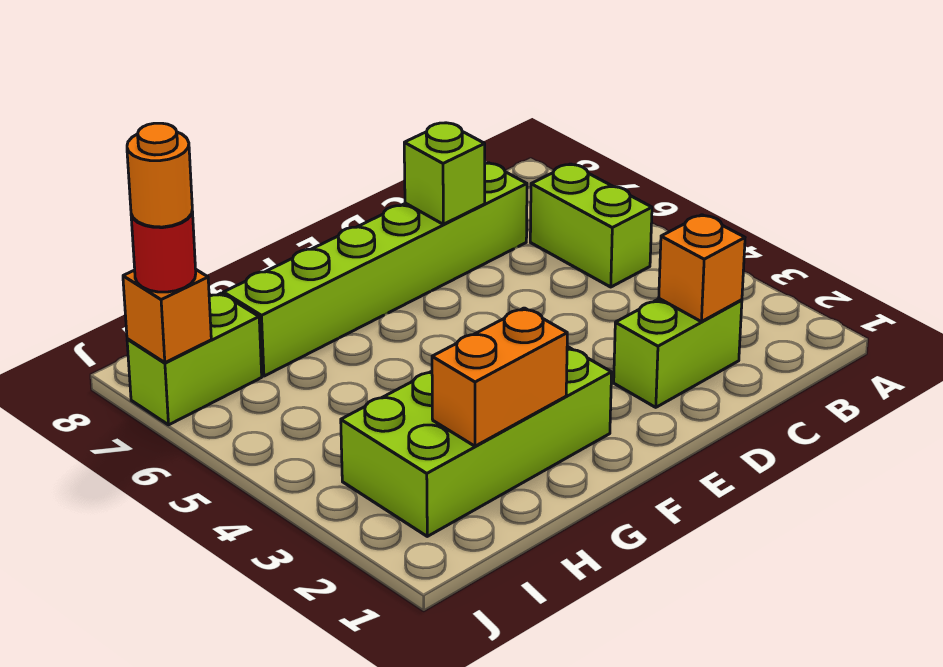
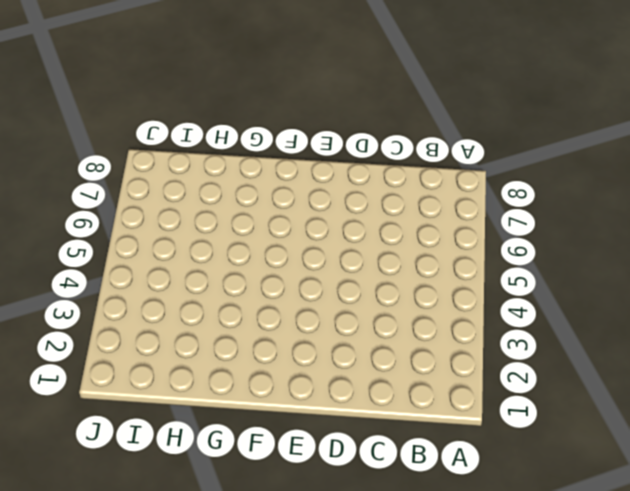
none -> lime brick B5:B6 level 1
none -> lime brick C2:D2 level 1

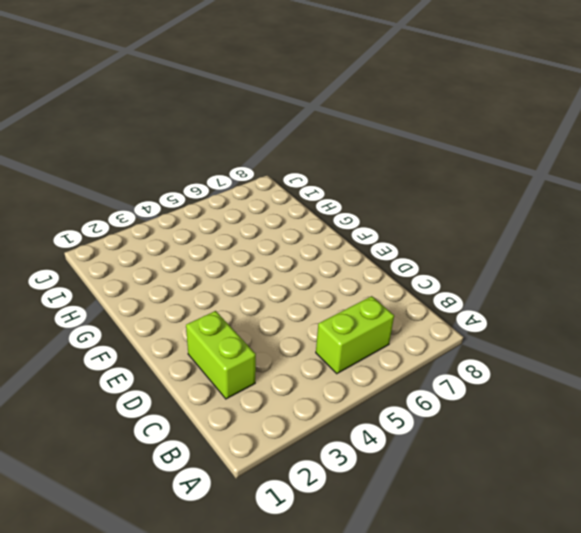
none -> lime brick C7:H7 level 1
none -> lime brick F2:I3 level 1

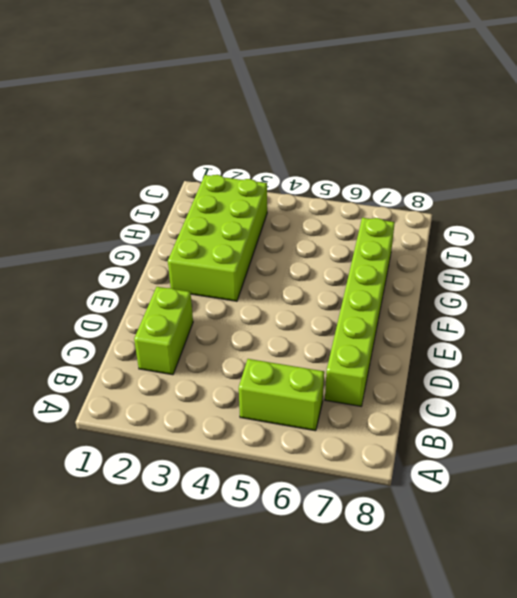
none -> lime brick I7:J7 level 1
none -> orange brick C2 level 2

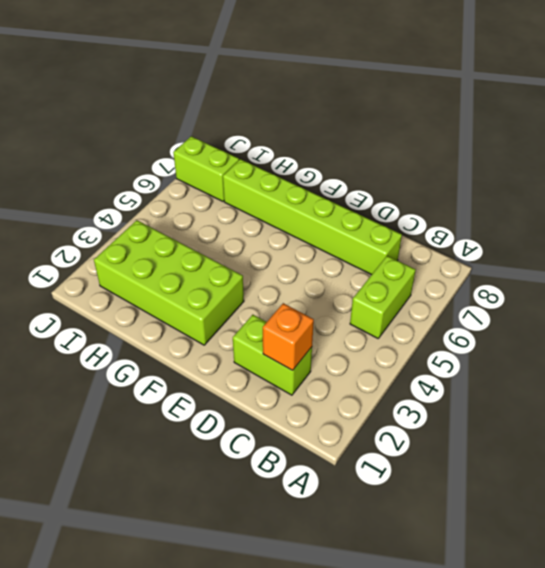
none -> lime brick D7 level 2
none -> orange brick G2:H2 level 2

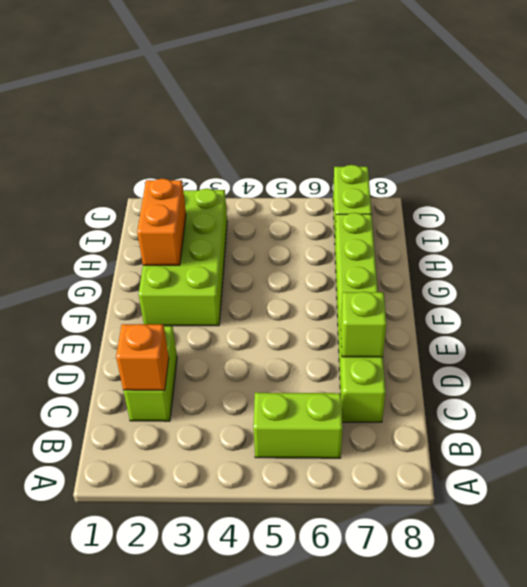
none -> orange brick J7 level 2
none -> red round brick J7 level 3

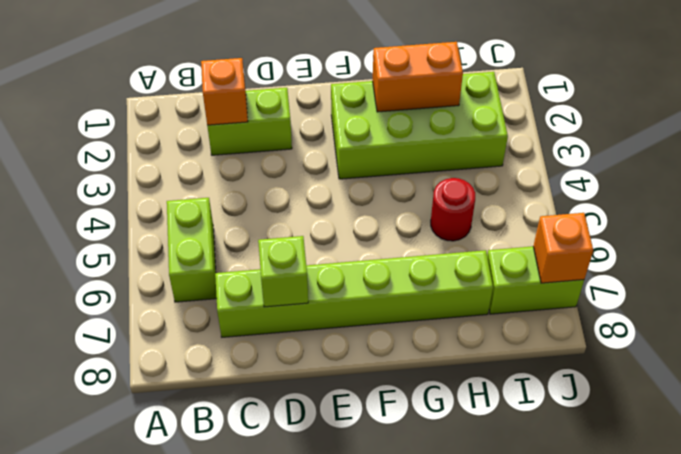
red round brick H5 level 1 -> red round brick J7 level 3
none -> orange round brick J7 level 4

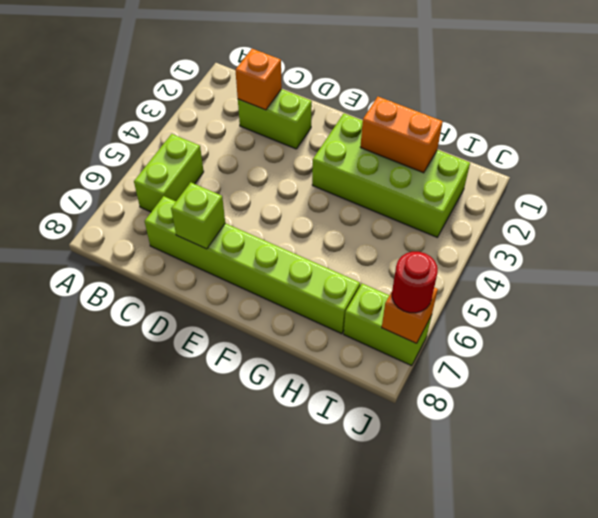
none -> orange round brick J7 level 4

